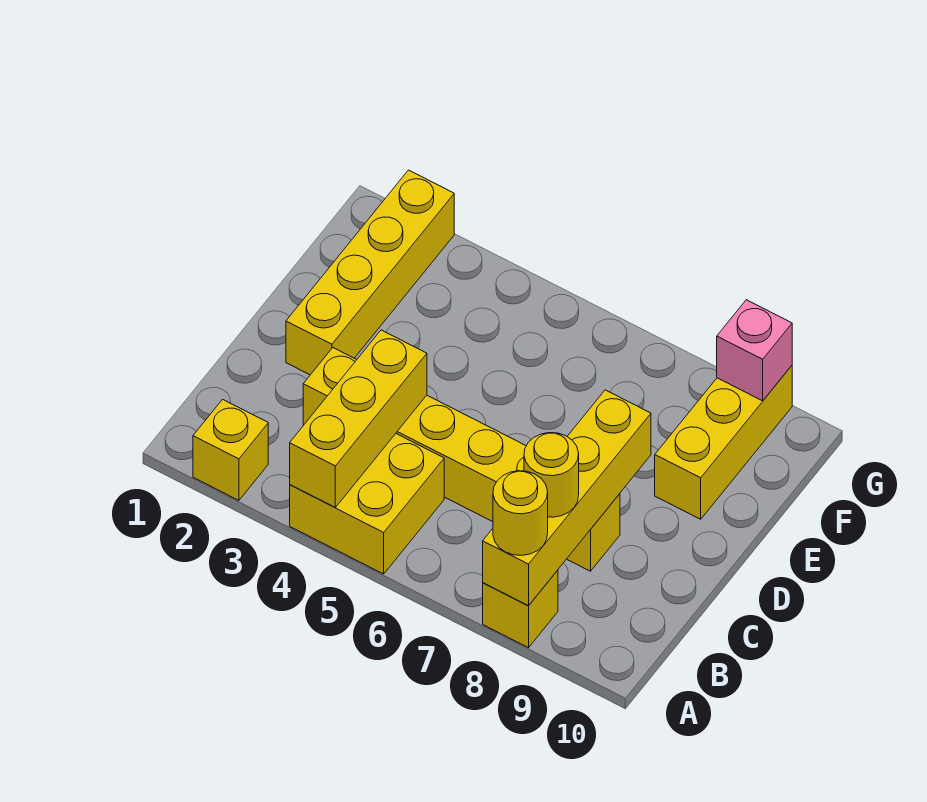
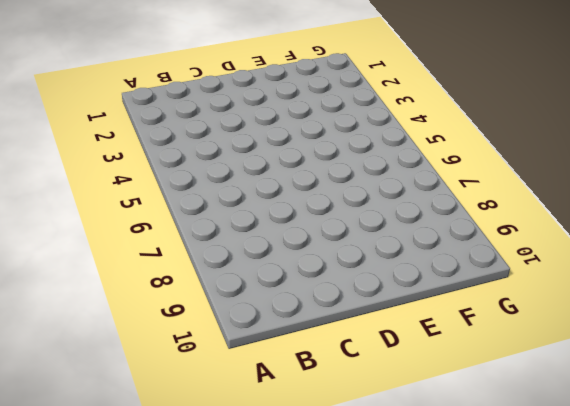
none -> yellow brick A2 level 1
none -> yellow brick A4:B5 level 1

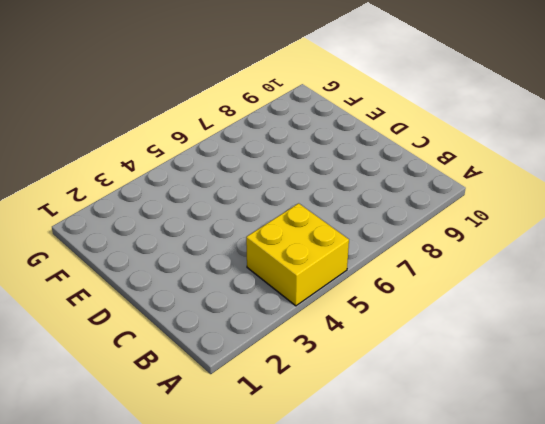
none -> yellow brick A2 level 1
none -> yellow brick A8 level 1

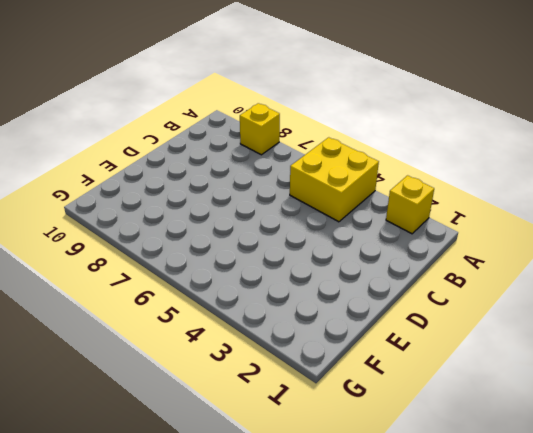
none -> yellow brick C3:C8 level 1
none -> yellow brick D2:G2 level 1

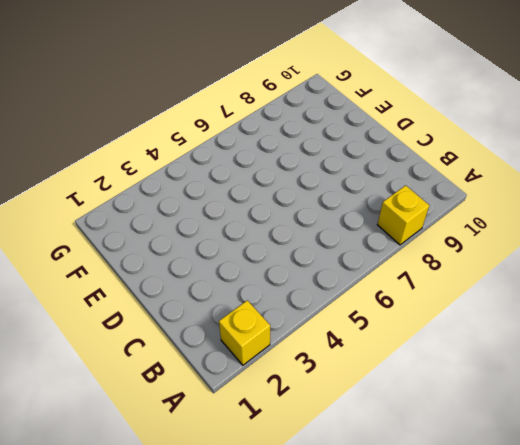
none -> yellow brick A4:B5 level 1
none -> yellow brick C3:C8 level 1

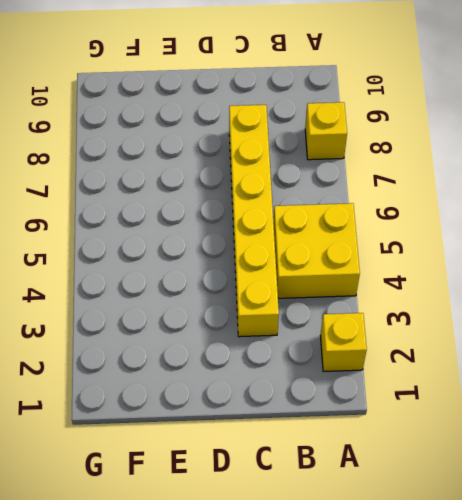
none -> yellow brick D2:G2 level 1
none -> yellow brick E9:G9 level 1

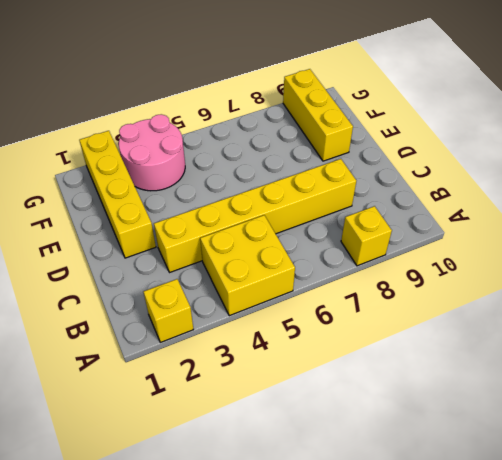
pink round brick F3:G4 level 1 -> none
none -> yellow brick A4:C4 level 2
none -> yellow brick A8:D8 level 2

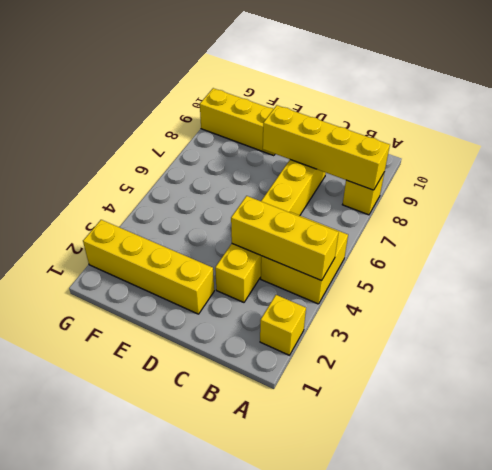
none -> pink brick G9 level 2
none -> yellow round brick A8 level 3

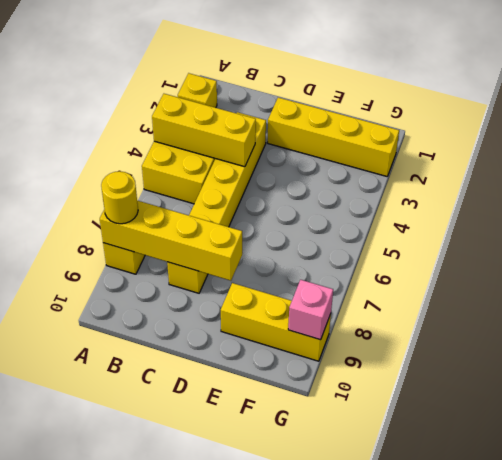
none -> yellow round brick B8 level 3

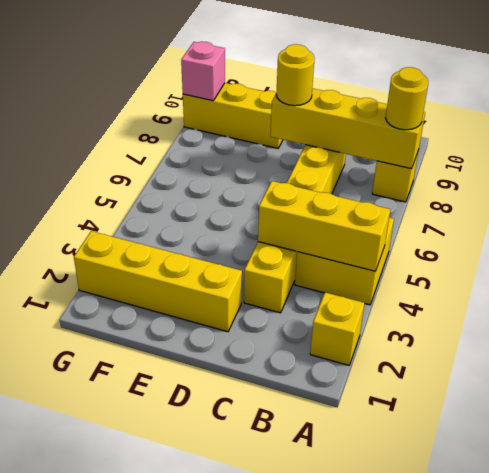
yellow round brick D8 level 3 -> yellow round brick B8 level 3

